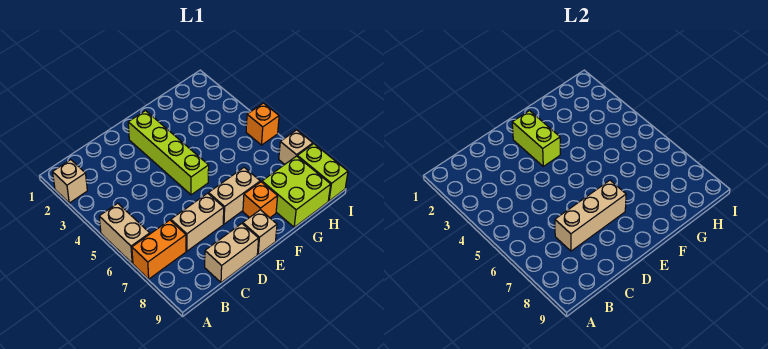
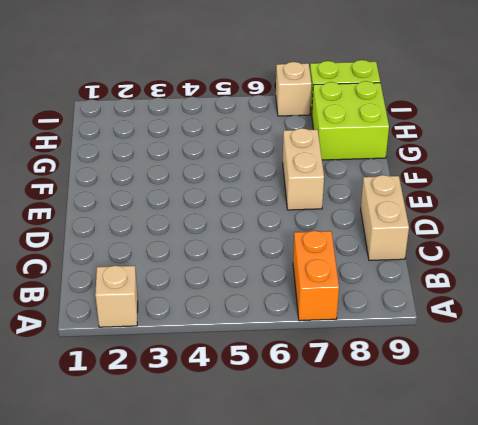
none -> tan brick A5:A6 level 1
none -> tan brick C7:D7 level 1
none -> lime brick E2:E5 level 1

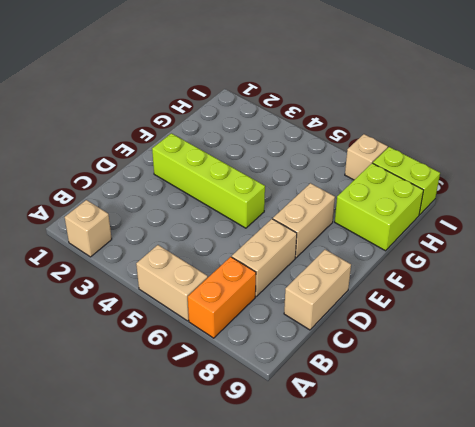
none -> tan brick E9 level 1
none -> orange brick F8 level 1
none -> orange brick I5 level 1

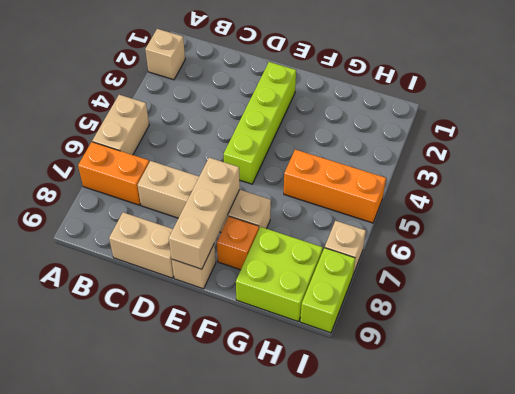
tan brick E7:E9 level 2 -> tan brick C7:E7 level 2
orange brick G5:I5 level 1 -> orange brick I5 level 1
none -> lime brick E2:E3 level 2

